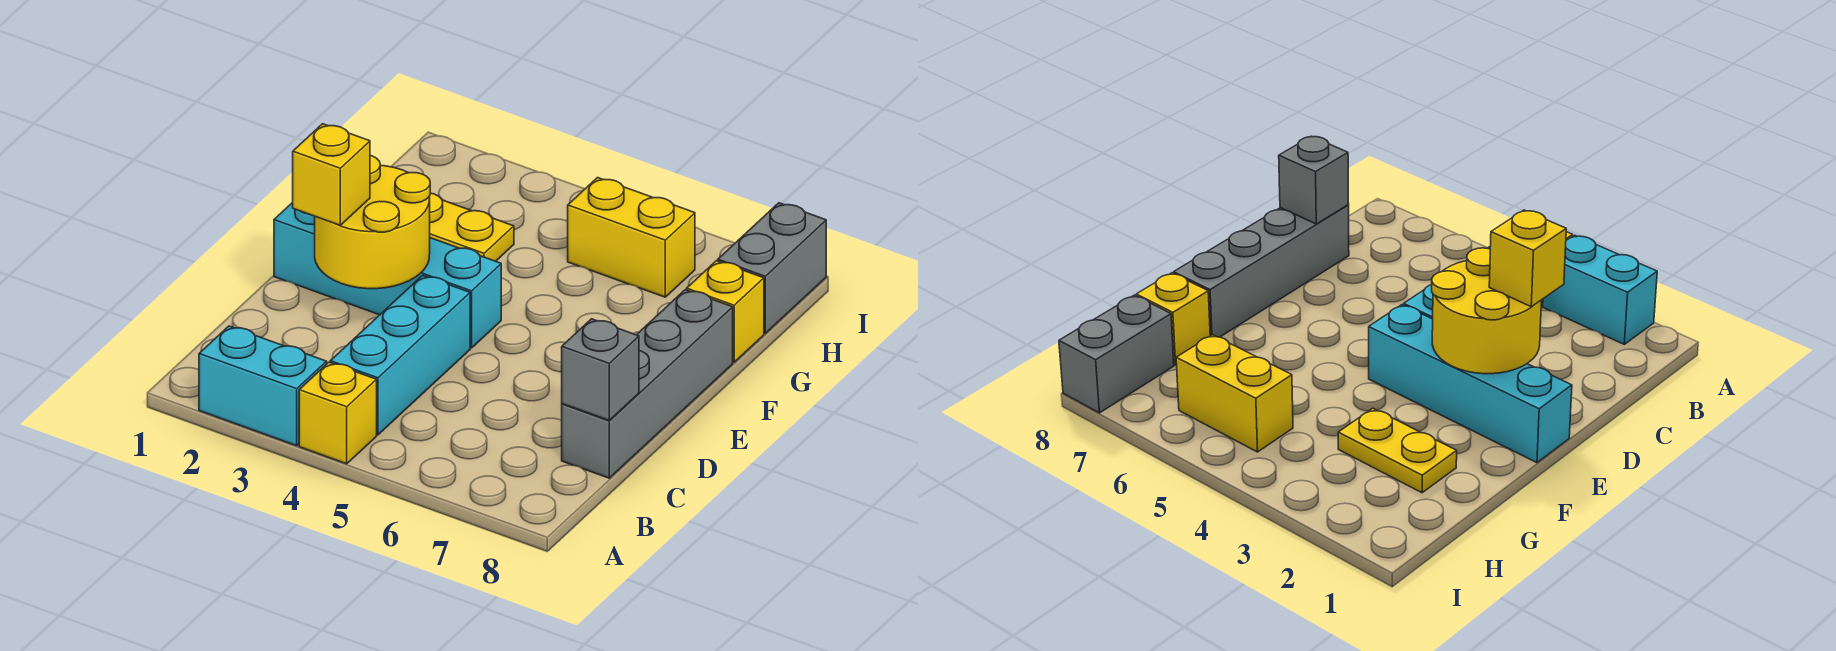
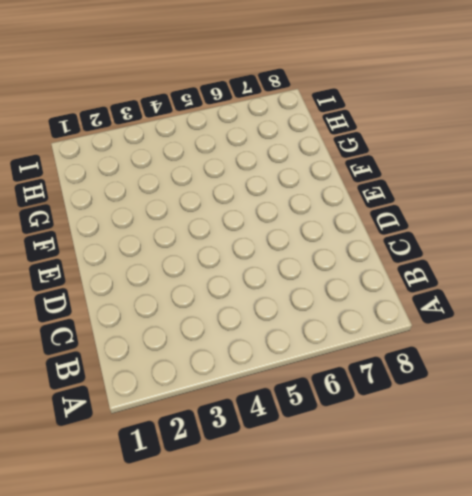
none -> cyan brick A2:A3 level 1
none -> yellow brick A4 level 1
none -> cyan brick B4:D4 level 1

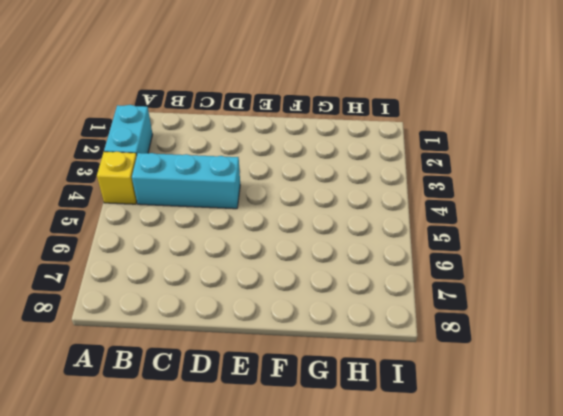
none -> grey brick C8:F8 level 1
none -> cyan brick E1:E4 level 1
none -> yellow plate G2:G3 level 1

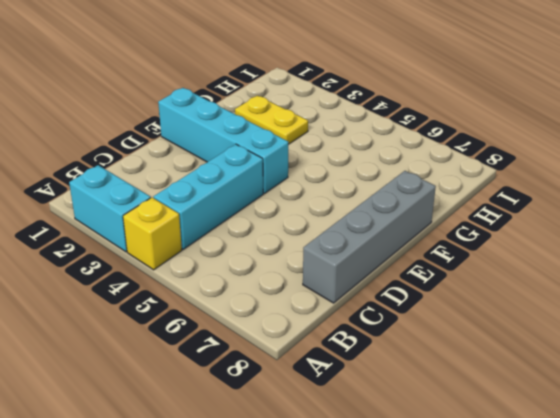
none -> yellow brick G8 level 1
none -> yellow brick H5:H6 level 1
none -> grey brick H8:I8 level 1

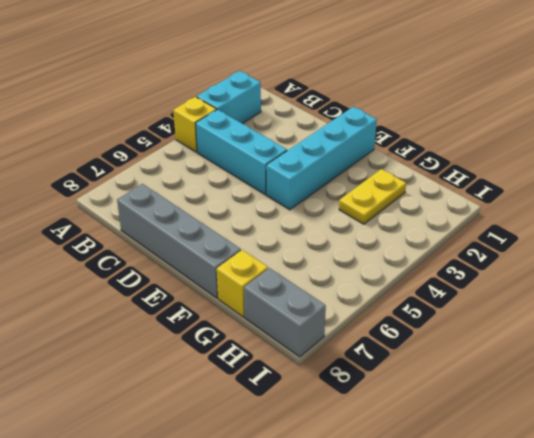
none -> yellow brick H5:H6 level 1
none -> grey brick C8 level 2
none -> yellow round brick D2:E3 level 2

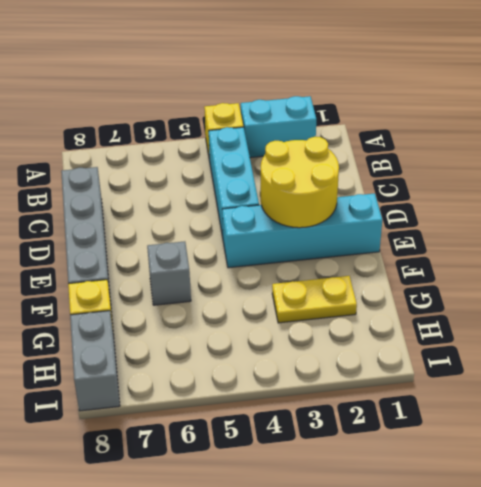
grey brick F6 level 1 -> grey brick C8 level 2
none -> yellow brick H5:H6 level 1
none -> yellow brick D2 level 3

